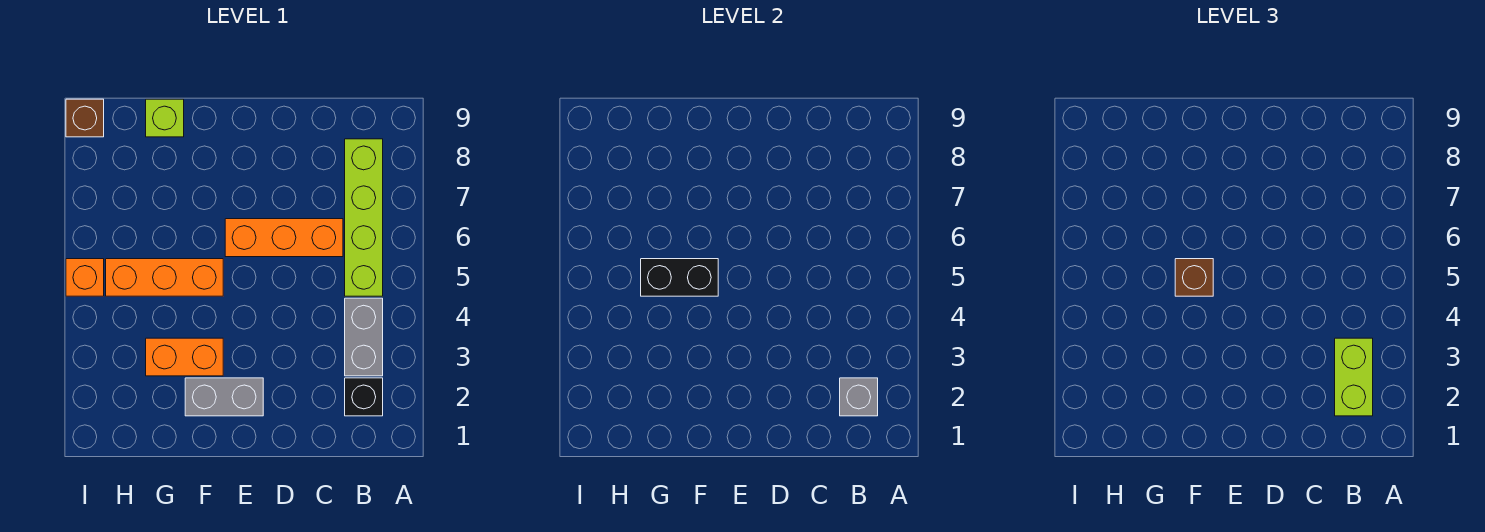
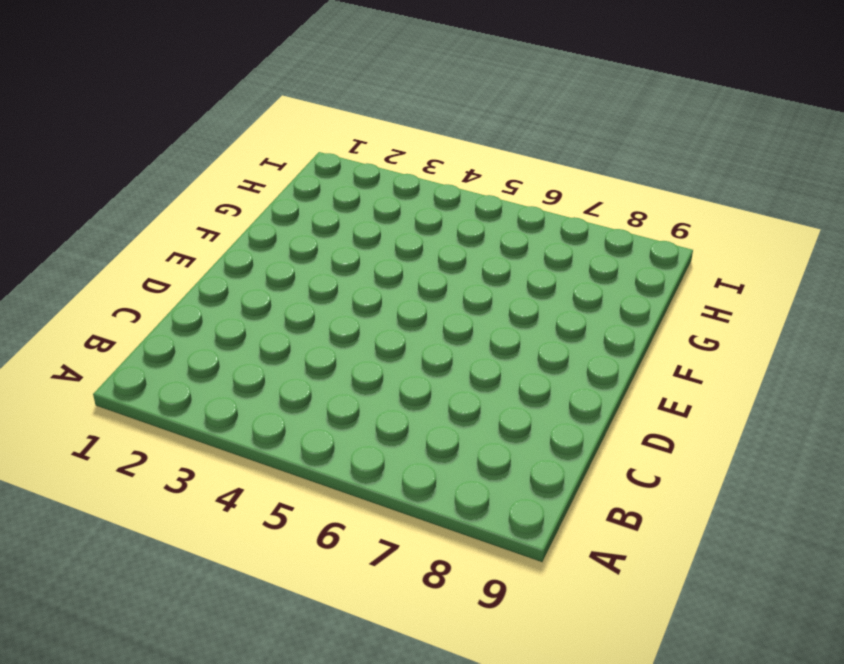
none -> black brick B2 level 1
none -> grey brick B3:B4 level 1
none -> lime brick B5:B8 level 1

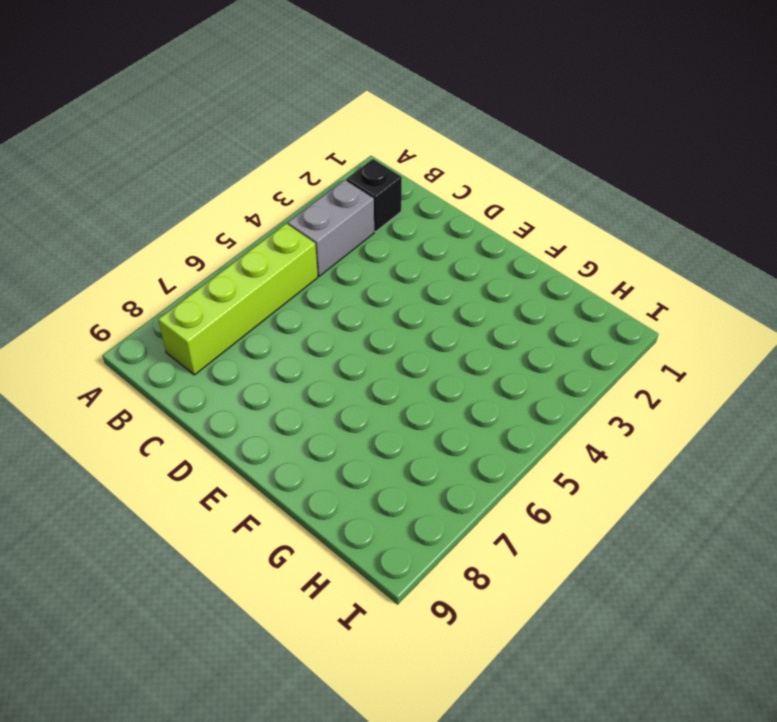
none -> orange brick C6:E6 level 1
none -> grey brick E2:F2 level 1
none -> orange brick F3:G3 level 1

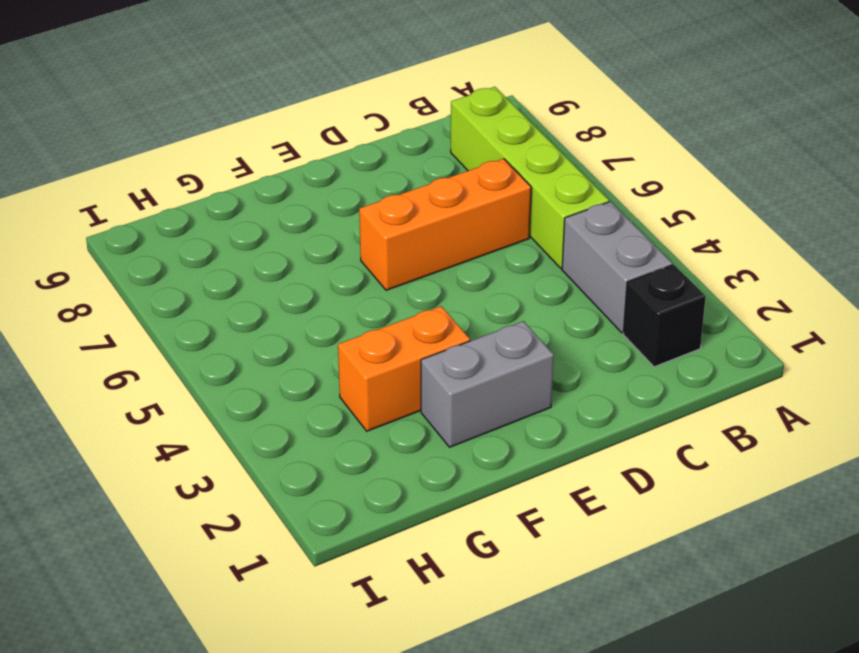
none -> orange brick F5:H5 level 1
none -> lime brick G9 level 1
none -> orange brick I5 level 1

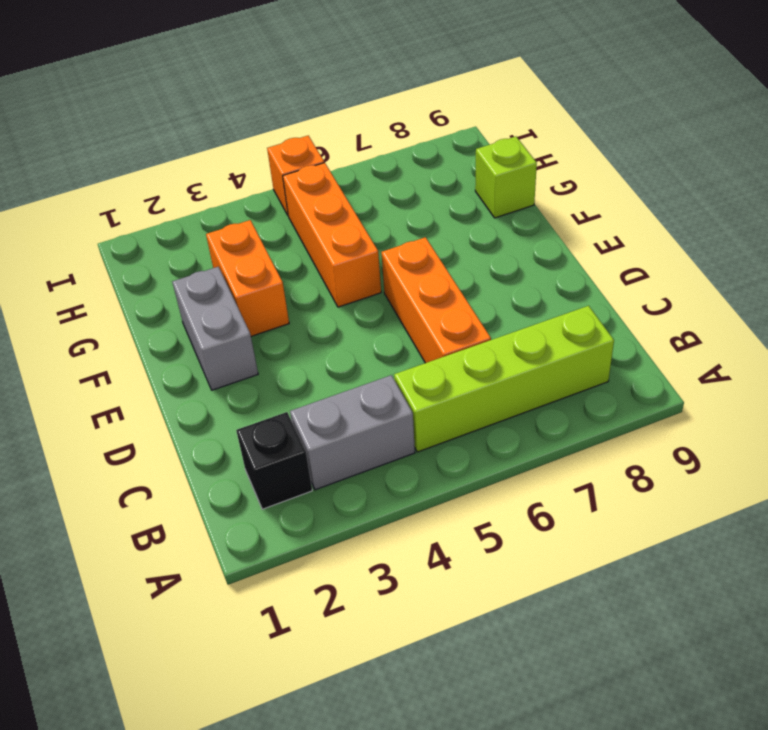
none -> brown brick I9 level 1
none -> grey brick B2 level 2
none -> black brick F5:G5 level 2

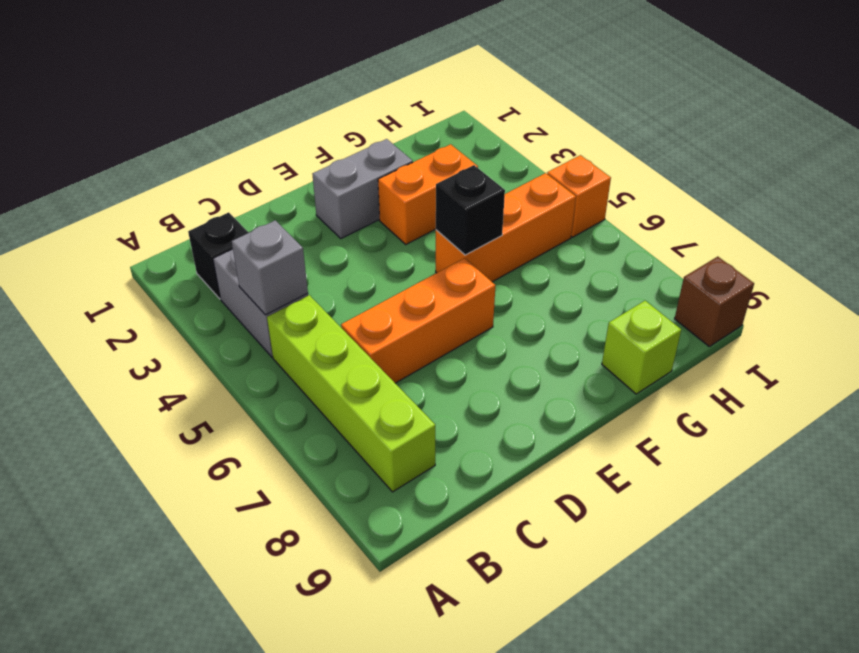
grey brick B4 level 2 -> grey brick B2 level 2
black brick F5 level 2 -> black brick F5:G5 level 2
none -> lime brick B2:B3 level 3
none -> brown brick F5 level 3

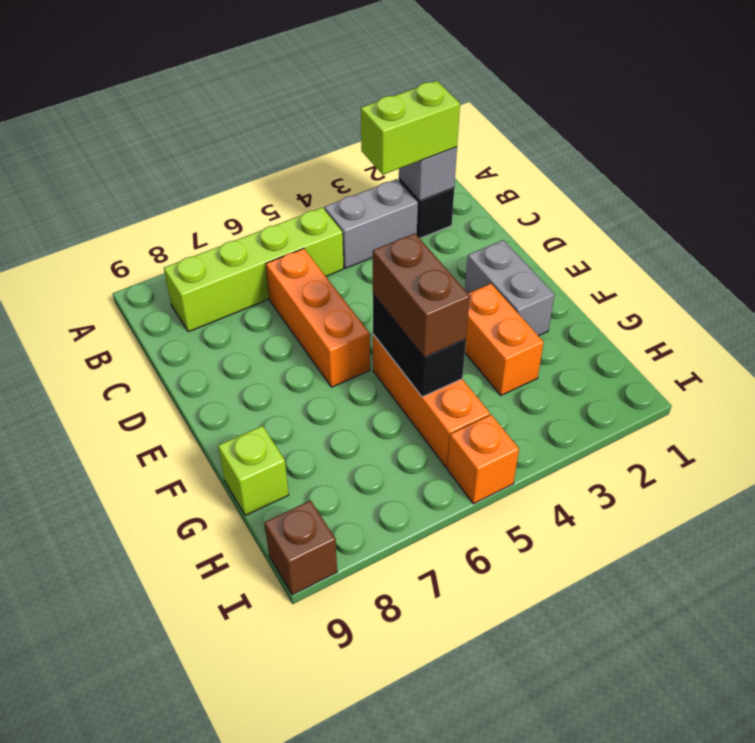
brown brick F5:G5 level 3 -> brown brick F5 level 3

